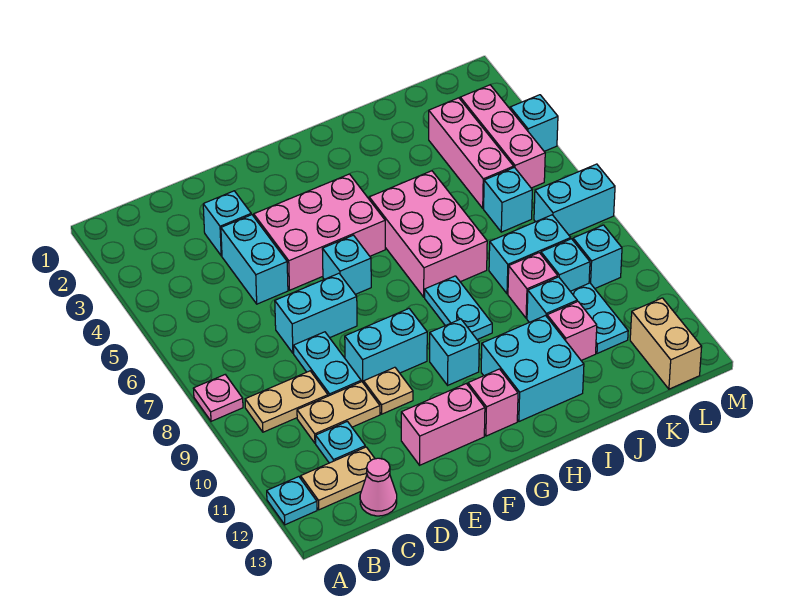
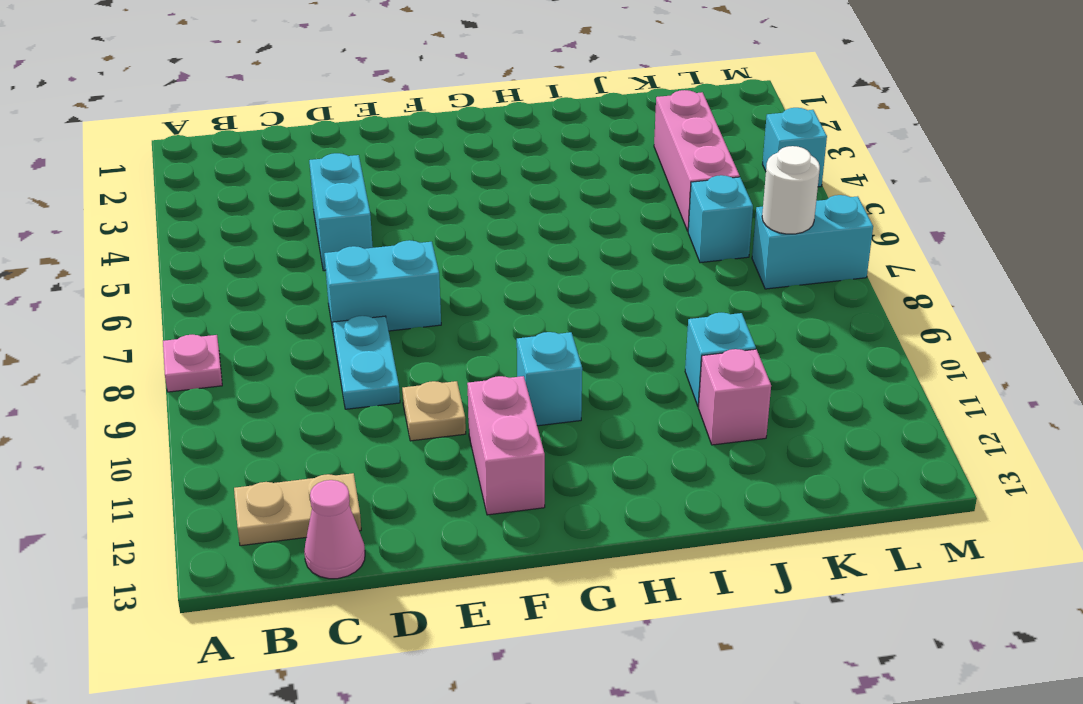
pink brick F11:F12 level 1 -> pink brick E12:F12 level 1
white round brick L7 level 2 -> none
none -> cyan plate A12 level 1
none -> tan plate B9:C9 level 1
none -> tan plate C10:D10 level 1
none -> cyan plate C11 level 1

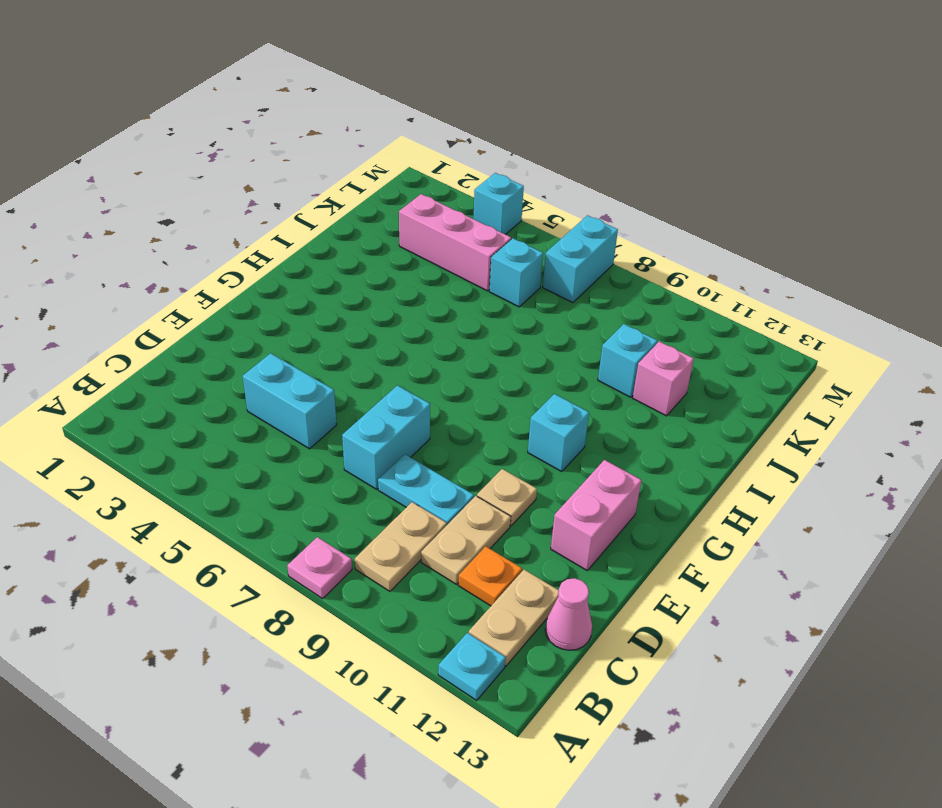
orange plate C11 level 1 -> cyan plate C11 level 1
none -> cyan brick D3 level 1
none -> pink brick E4:G5 level 1
none -> cyan brick E9:F9 level 1
none -> cyan brick F6 level 1

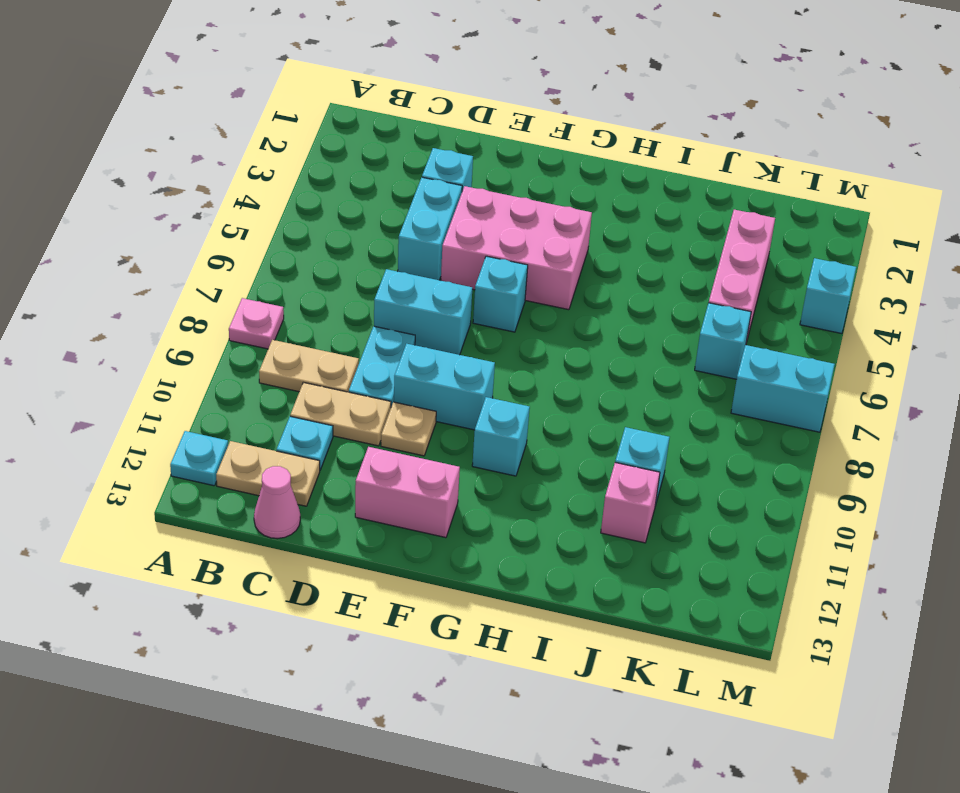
none -> pink brick G12 level 1
none -> pink brick H5:I7 level 1
none -> cyan plate H8:H9 level 1
none -> cyan brick H11:I12 level 1

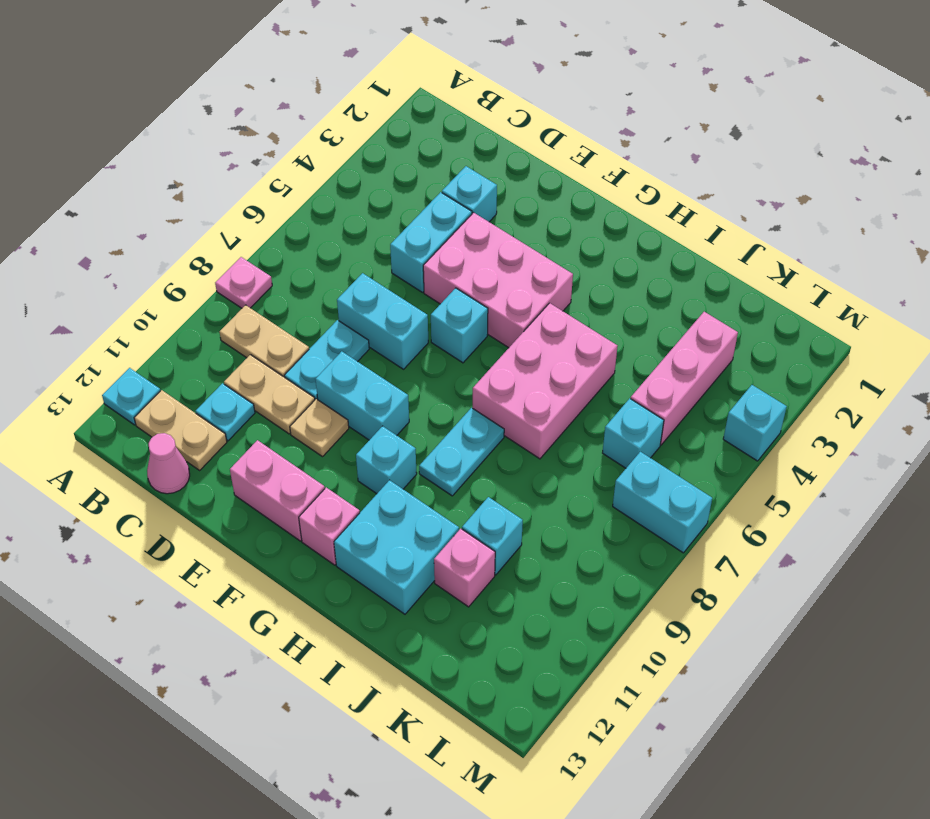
none -> cyan brick J8:K8 level 1
none -> pink brick J9 level 1
none -> cyan brick K9 level 1
none -> cyan plate K10:K11 level 1

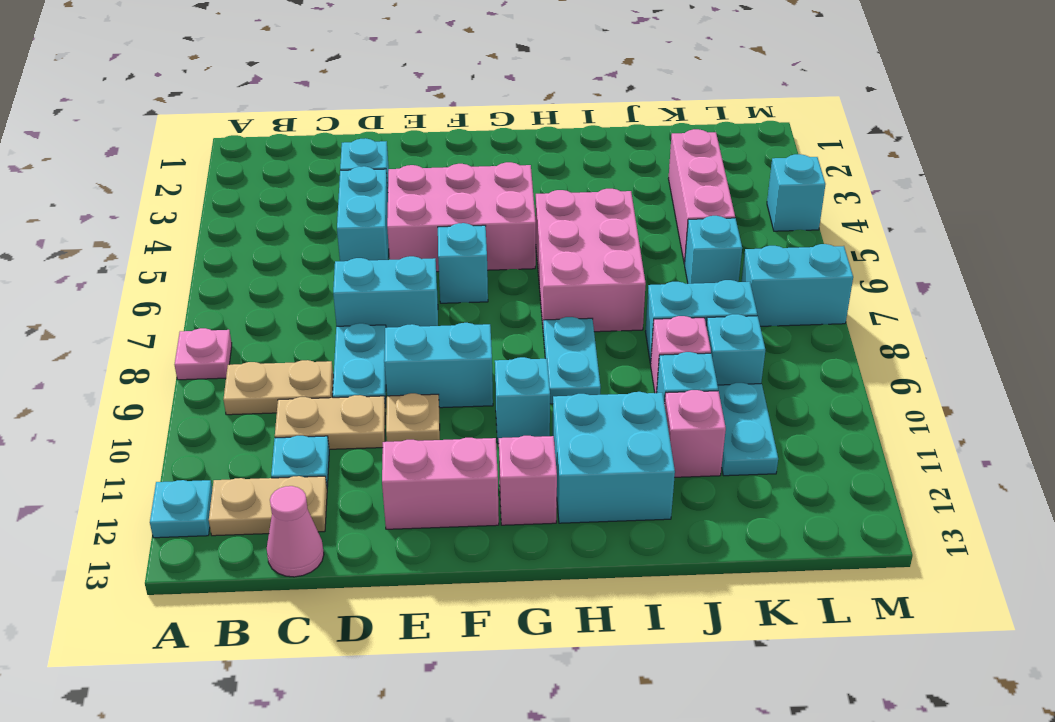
none -> pink brick L3:L5 level 1
none -> cyan brick L9 level 1
none -> tan brick L12:L13 level 1

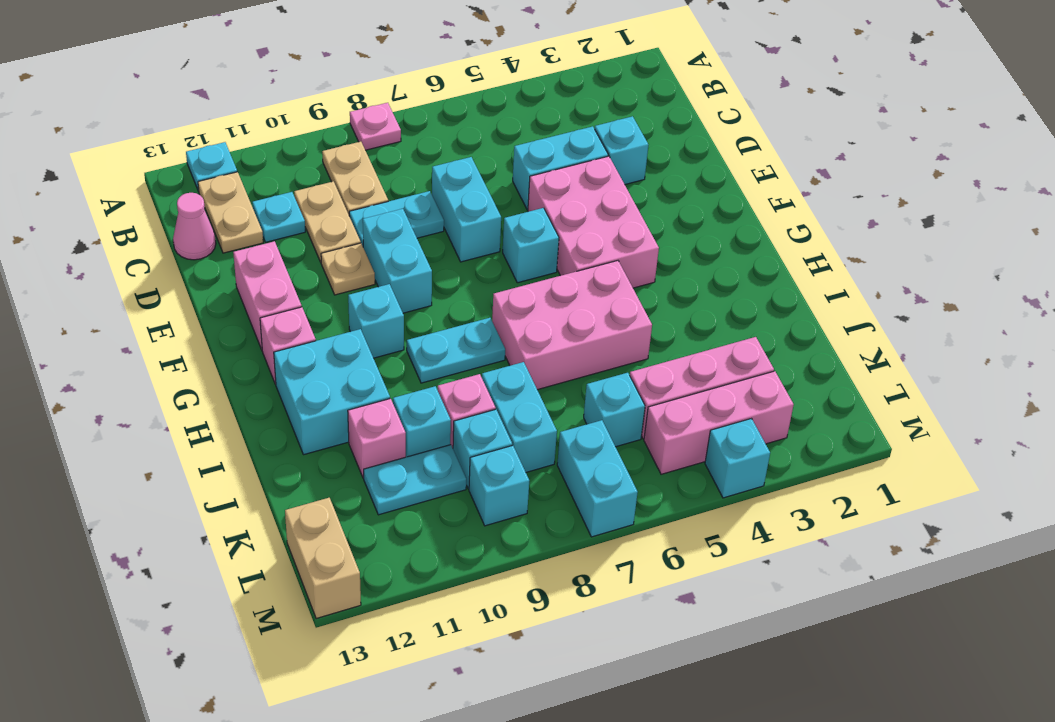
tan brick L13:M13 level 1 -> tan brick L12:L13 level 1

